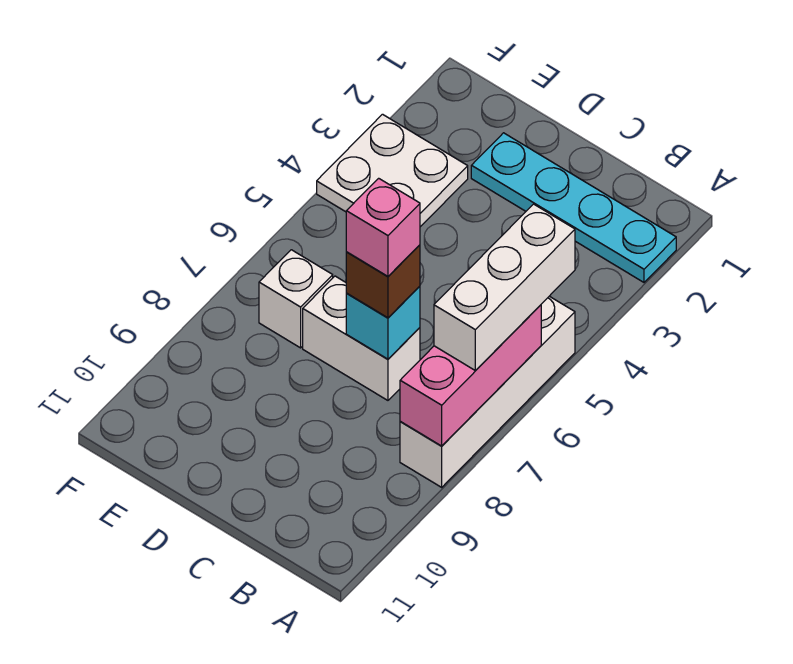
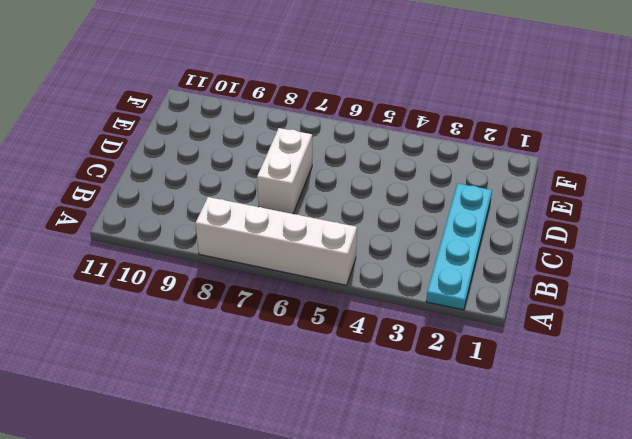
none -> white plate E3:F4 level 1
none -> white brick E7 level 1

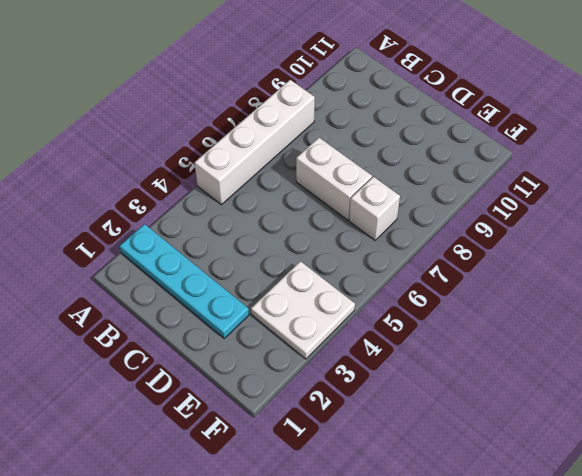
none -> pink brick A6:A8 level 2
none -> cyan brick C7 level 2

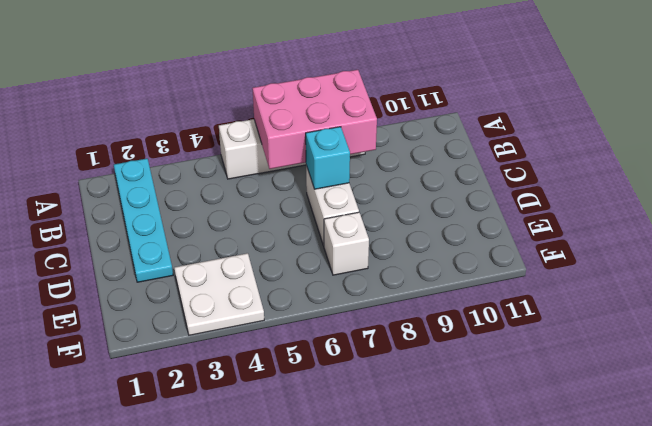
pink brick A6:B8 level 2 -> pink brick A6:A8 level 2
none -> white brick A5:A7 level 3
none -> brown brick C7 level 3

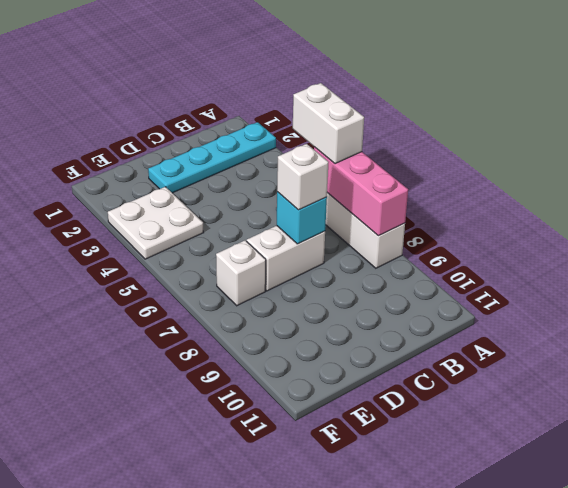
white brick A5:A6 level 3 -> white brick A5:A7 level 3
white brick C7 level 3 -> brown brick C7 level 3
none -> pink brick C7 level 4

